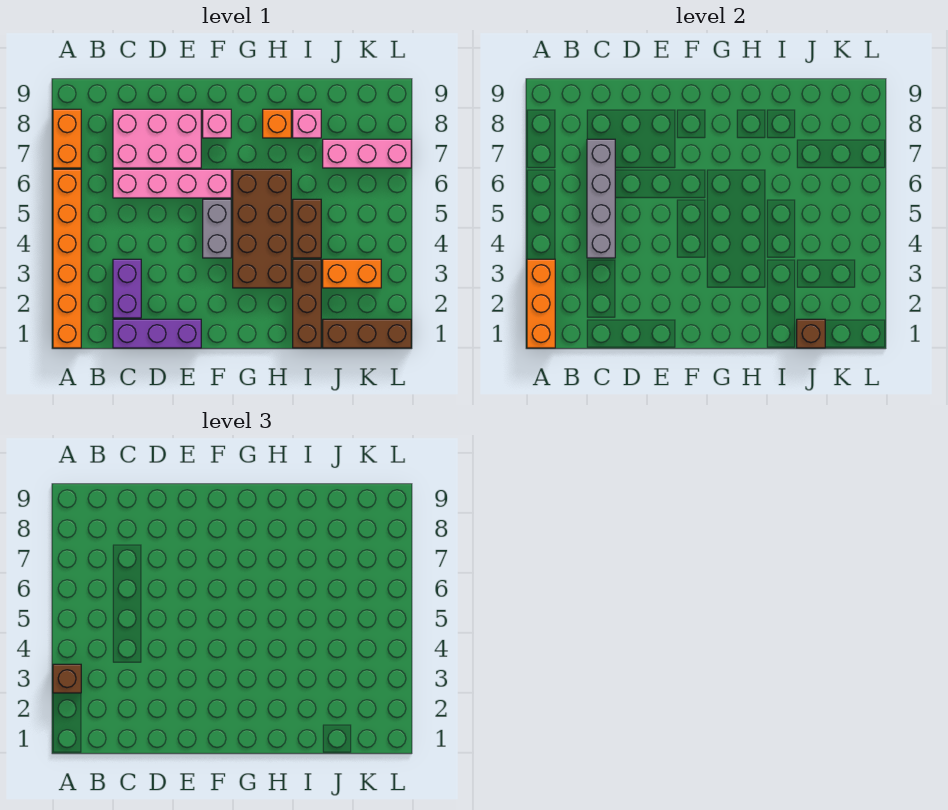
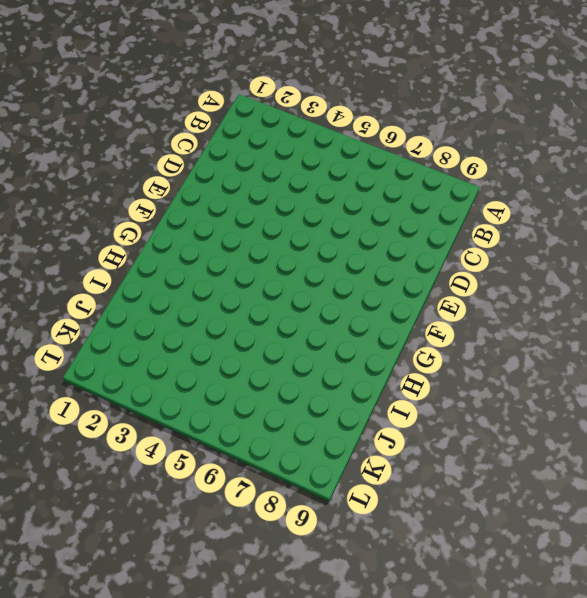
none -> orange brick A1:A6 level 1
none -> orange brick A7:A8 level 1
none -> purple brick C1:E1 level 1

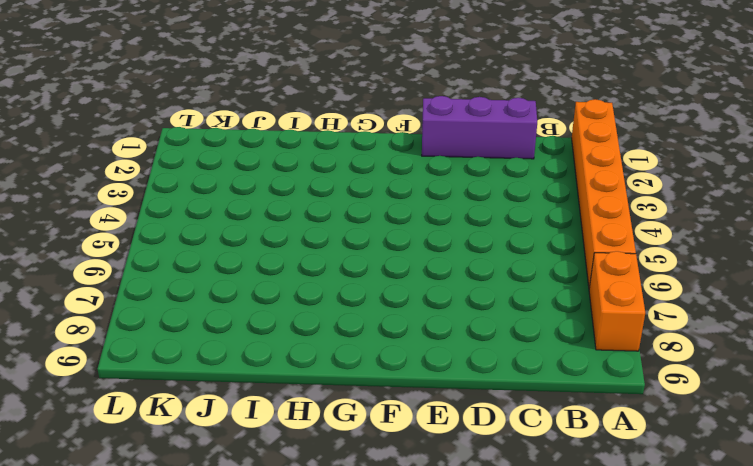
none -> purple brick C2:C3 level 1
none -> pink brick C6:F6 level 1
none -> pink brick C7:E8 level 1

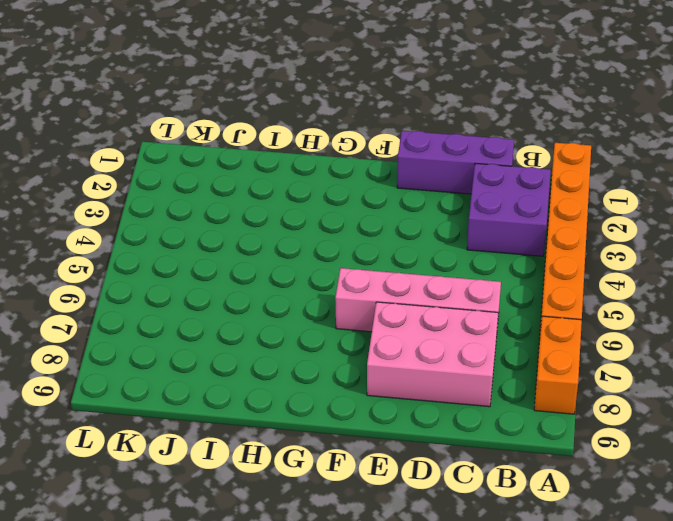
purple brick B2:C3 level 1 -> purple brick C2:C3 level 1
none -> grey brick F4:F5 level 1
none -> pink brick F8 level 1
none -> brown brick G3:H6 level 1

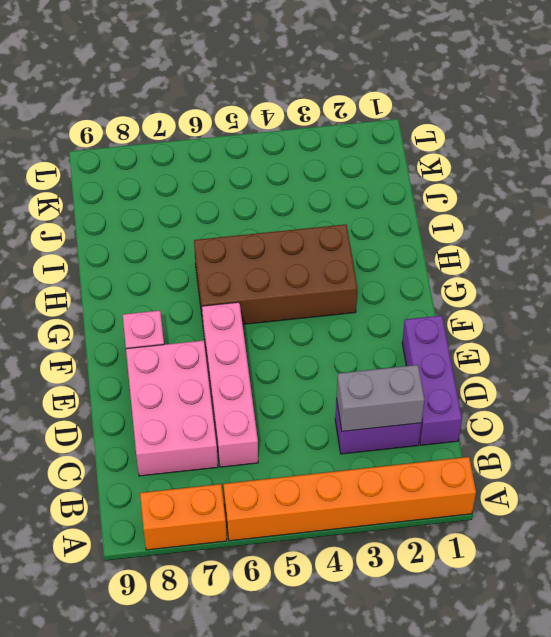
grey brick C2:C3 level 2 -> grey brick F4:F5 level 1
none -> orange brick H8 level 1
none -> brown brick I1:I3 level 1
none -> brown brick I4:I5 level 1

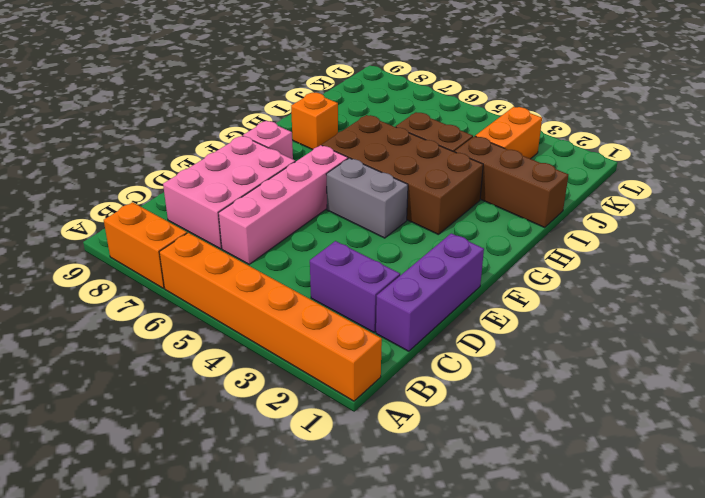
none -> pink brick I8 level 1
none -> brown brick J1:L1 level 1
none -> pink brick J7:L7 level 1

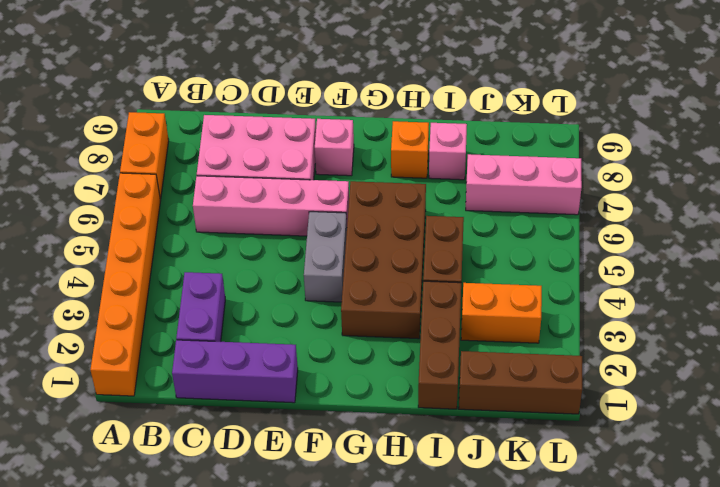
none -> orange brick A1:A3 level 2
none -> grey brick C4:C7 level 2
none -> brown brick J1 level 2

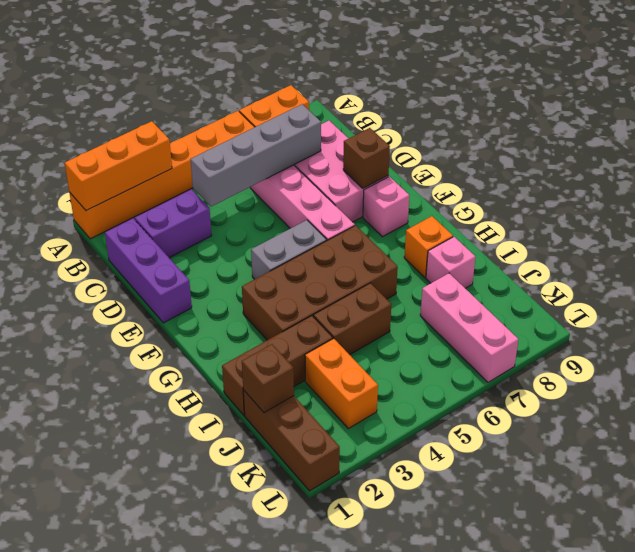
brown brick E8 level 2 -> brown brick A3 level 3

